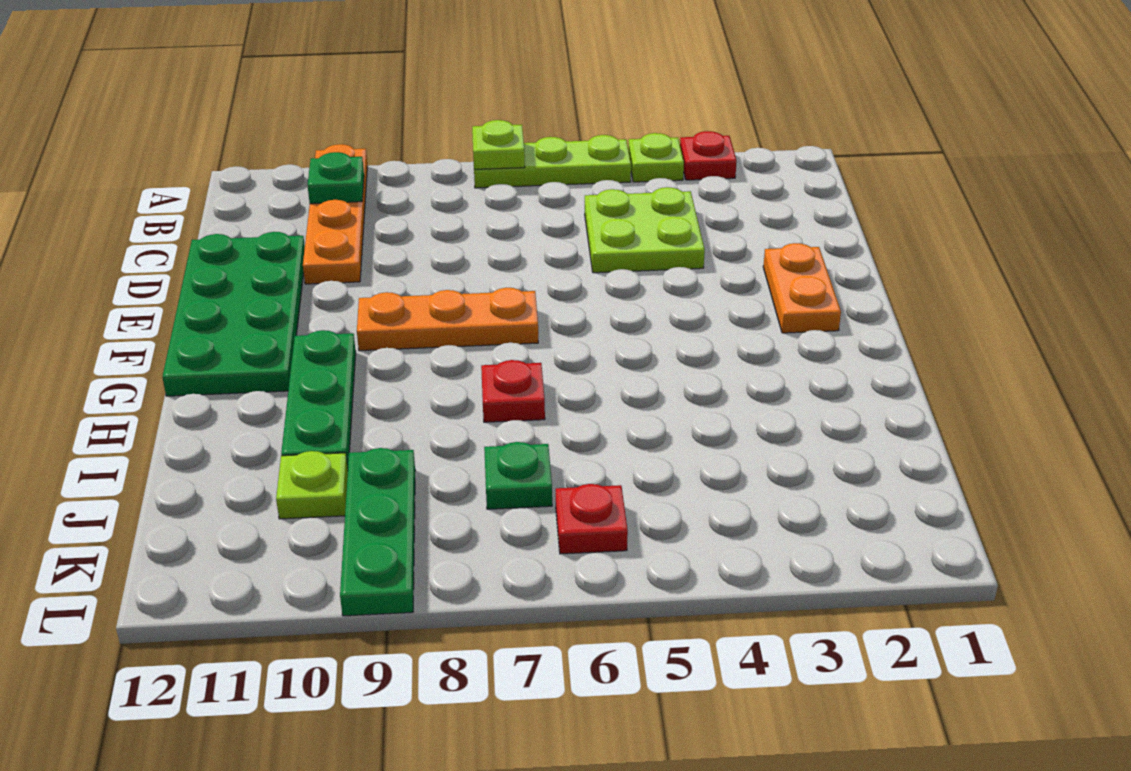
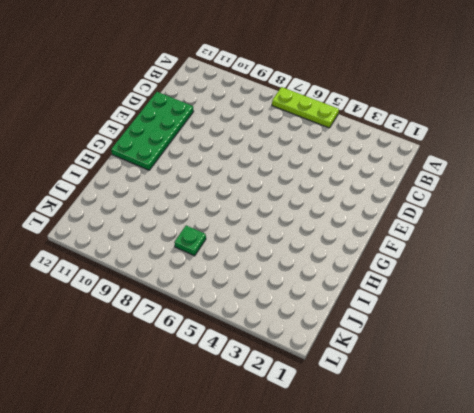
none -> red plate A3 level 1
none -> lime plate A4 level 1
none -> orange plate A10:D10 level 1

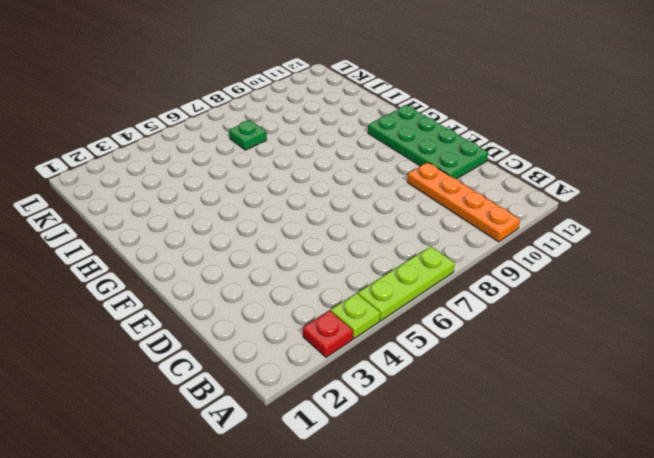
none -> lime plate C4:D5 level 1
none -> orange plate E2:F2 level 1
none -> orange plate F7:F9 level 1

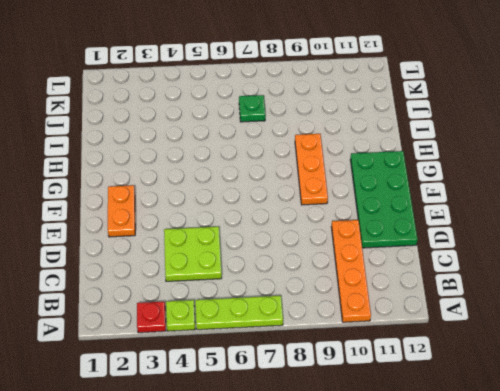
orange plate F9:H9 level 1 -> orange plate F7:F9 level 1
none -> green plate G10:I10 level 1
none -> red plate H7 level 1
none -> green plate J9:L9 level 1

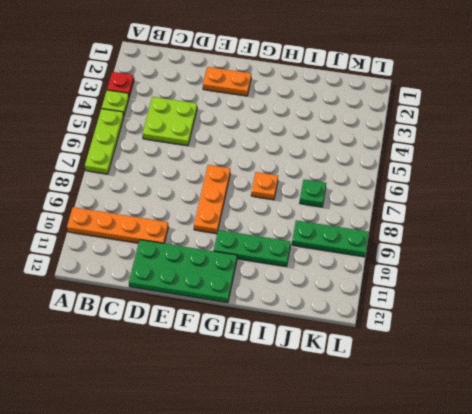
orange plate H7 level 1 -> red plate H7 level 1
none -> lime plate J10 level 1
none -> red plate K6 level 1
none -> lime plate A7 level 2

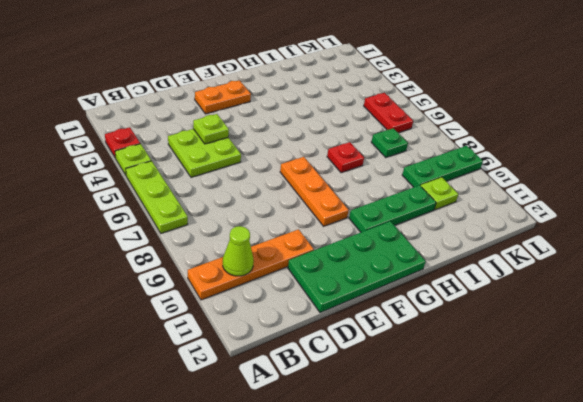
lime cone B10 level 2 -> green plate B10 level 2
lime plate D4 level 2 -> lime plate A7 level 2
red plate K5:K6 level 1 -> red plate K6 level 1

